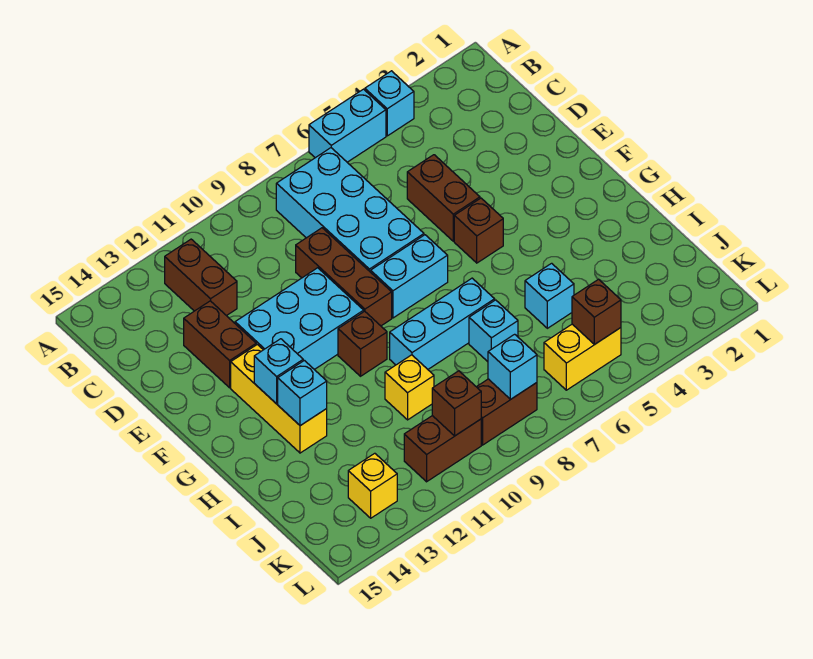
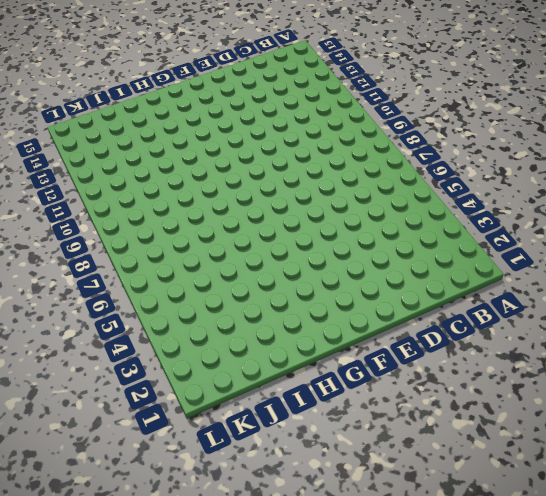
none -> cyan brick A4 level 1
none -> cyan brick A5:A6 level 1
none -> cyan brick B7:E8 level 1

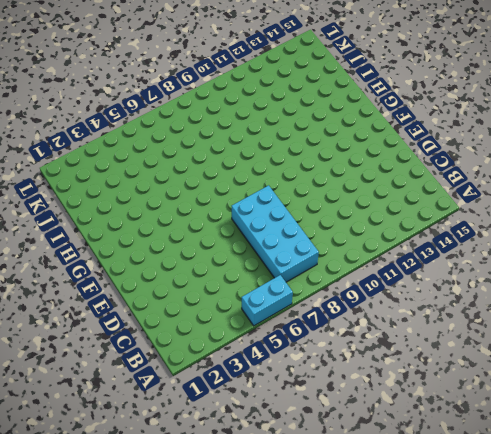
none -> cyan brick A4 level 1
none -> brown brick B12:C12 level 1
none -> brown brick D5:E5 level 1

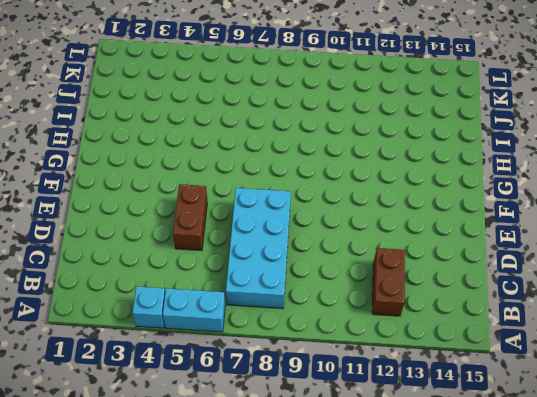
none -> brown brick D9:F9 level 1
none -> brown brick D13:E13 level 1
none -> cyan brick E10:F12 level 1

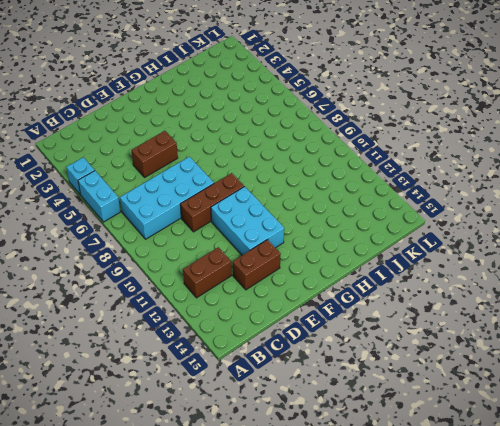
none -> brown brick F5 level 1
none -> cyan brick F7:F8 level 1
none -> yellow brick F13:H13 level 1

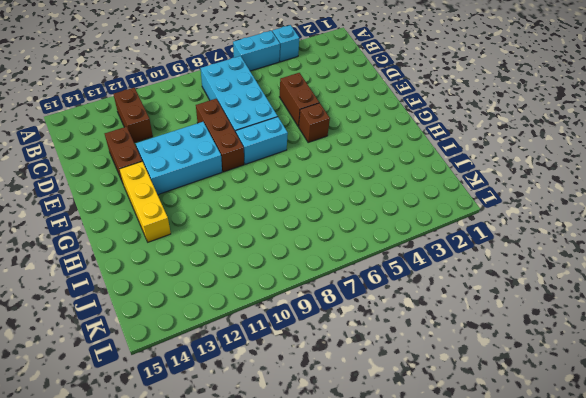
none -> brown brick G10 level 1
none -> cyan brick H7:H9 level 1
none -> cyan brick I5 level 1

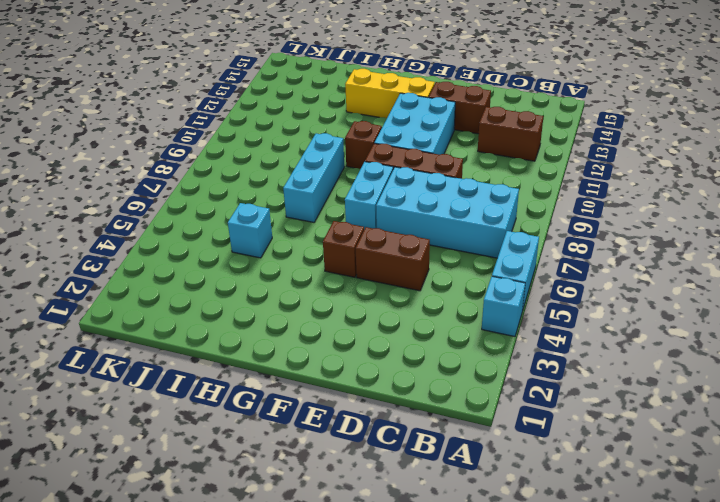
none -> cyan brick I7 level 1
none -> yellow brick I10 level 1
none -> yellow brick K5:K6 level 1

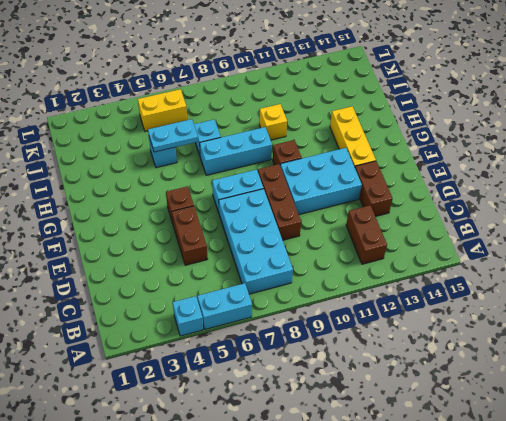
cyan plate I5:I6 level 2 -> none
none -> brown brick K8:K9 level 1
none -> brown brick K10:K11 level 1
none -> yellow brick K13 level 1

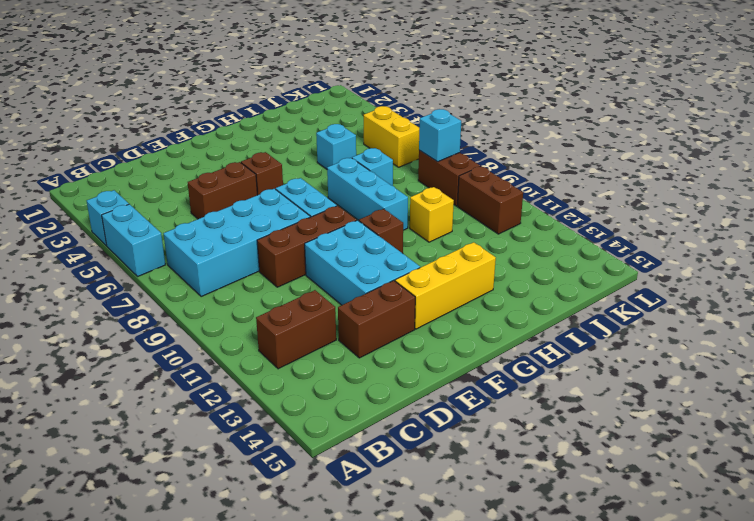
none -> yellow brick K13 level 1
none -> cyan brick G13 level 2
none -> cyan brick H13 level 2

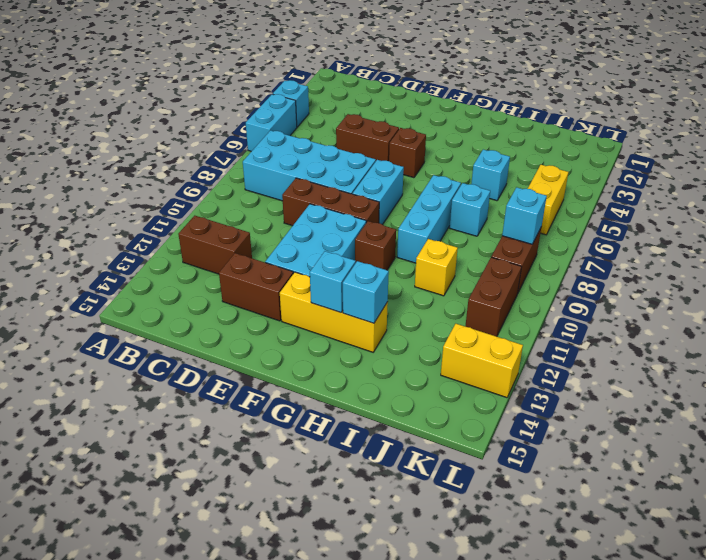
yellow brick K13:L13 level 1 -> yellow brick K13 level 1
none -> brown brick K5 level 2
none -> brown brick K10 level 2

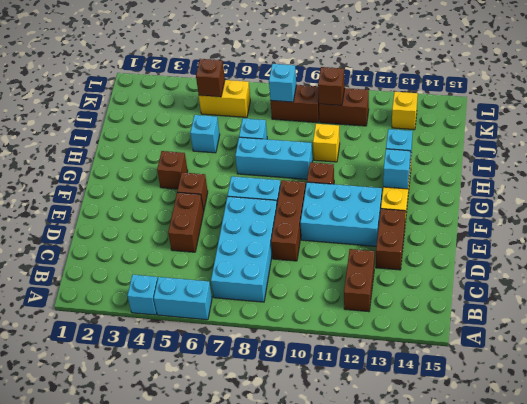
brown brick G4 level 1 -> none

